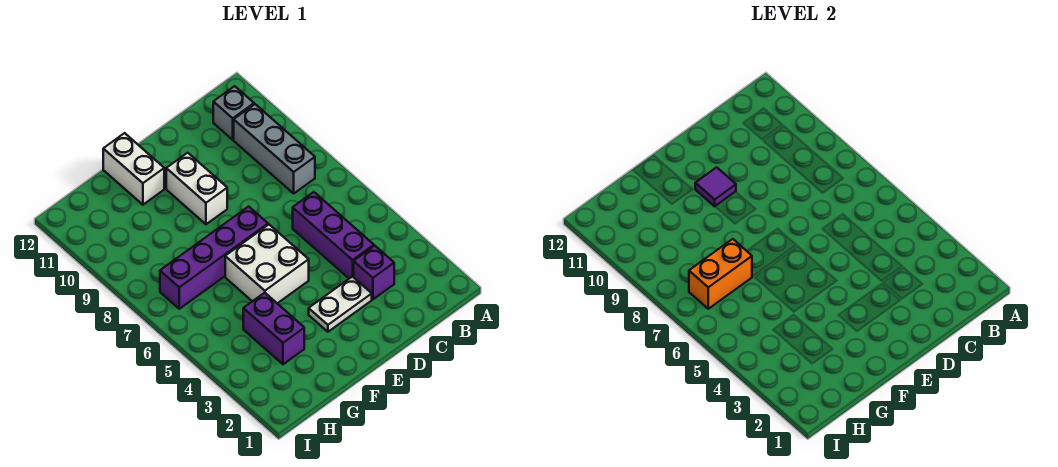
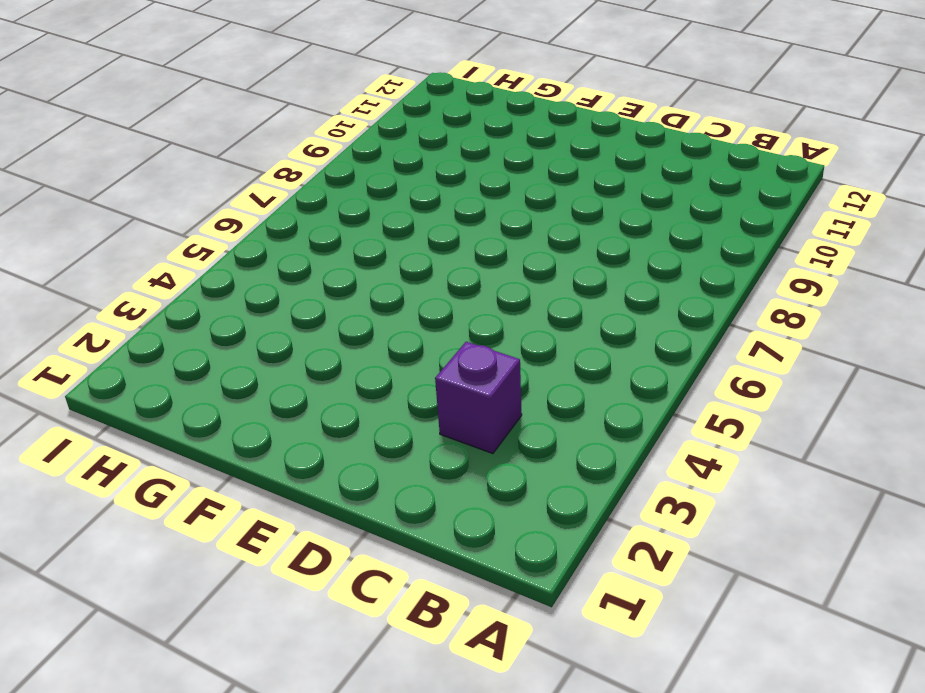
none -> grey brick B8:B10 level 1
none -> grey brick B11 level 1
none -> purple brick C4:C6 level 1

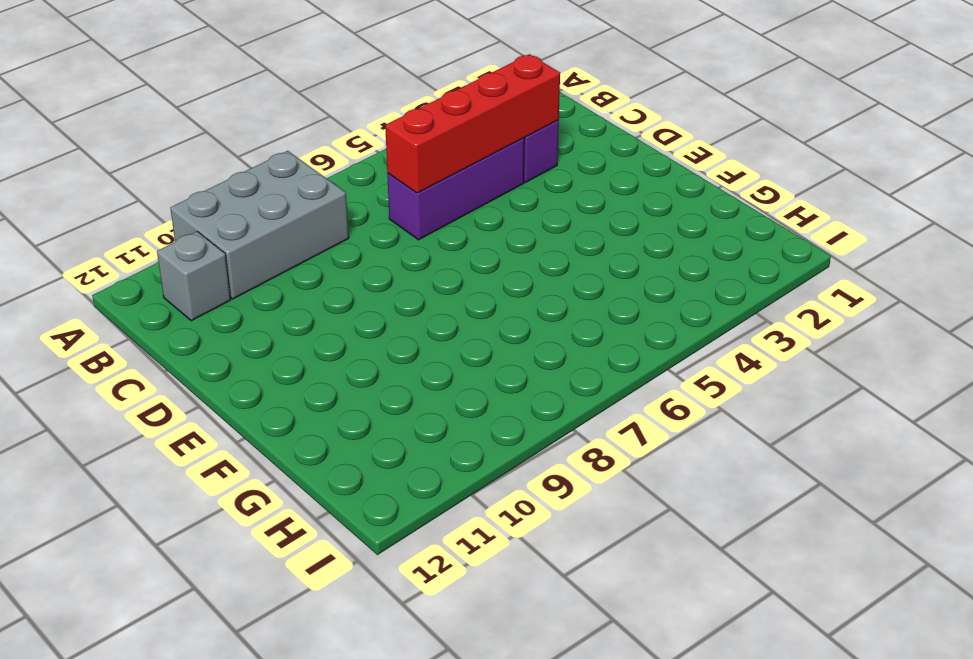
grey brick A8:B10 level 1 -> grey brick B8:B10 level 1
red brick C3:C6 level 2 -> none
none -> white plate D3:E3 level 1
none -> white brick E5:F6 level 1
none -> purple brick E7:H7 level 1

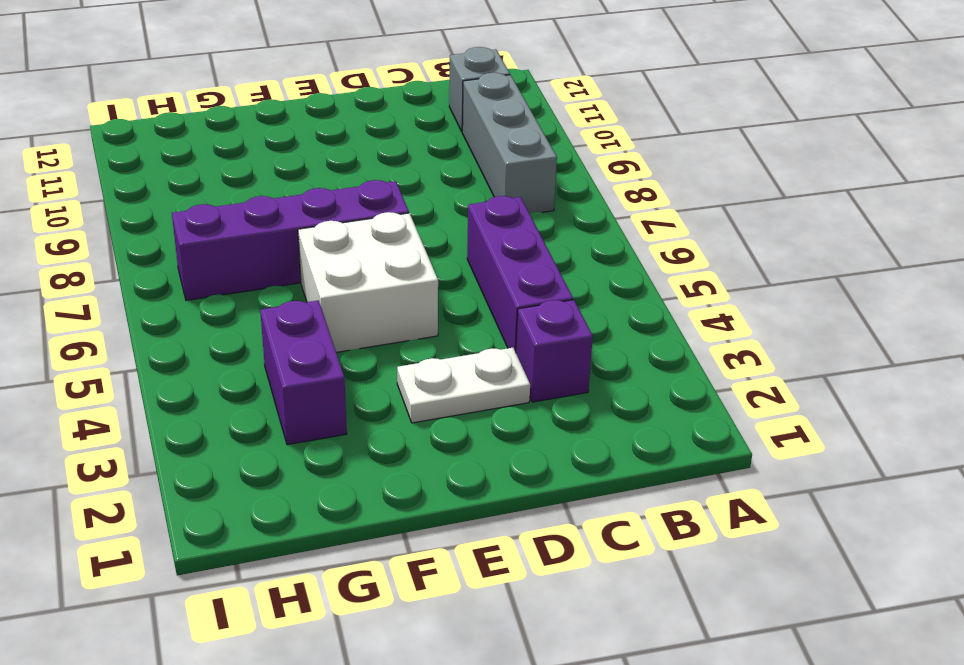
none -> white brick E9:E10 level 1
none -> white brick F11:F12 level 1
none -> purple tile E10 level 2

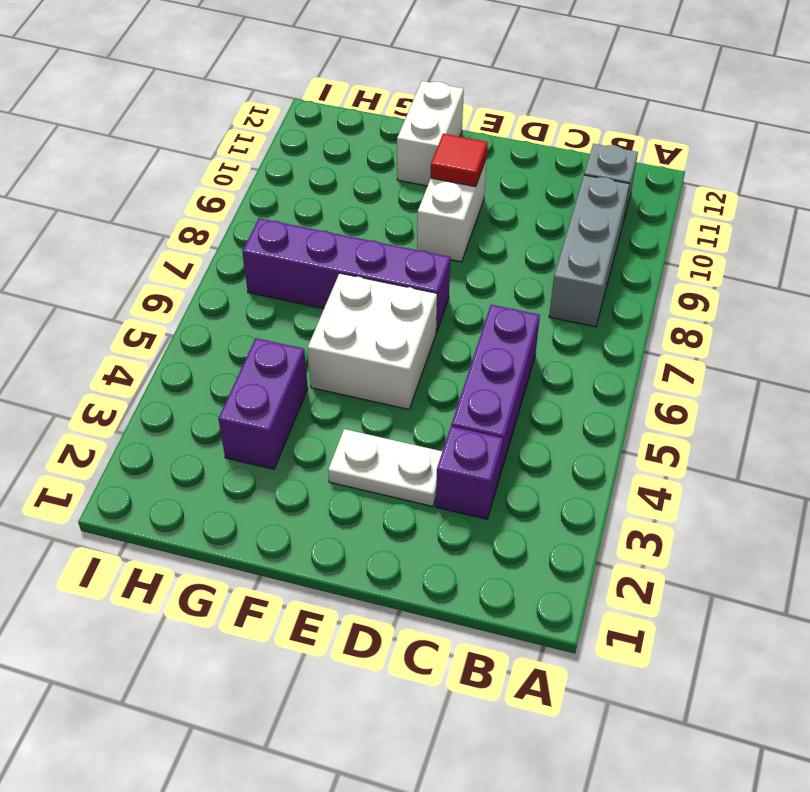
red tile E10 level 2 -> purple tile E10 level 2
none -> orange brick G7:H7 level 2

